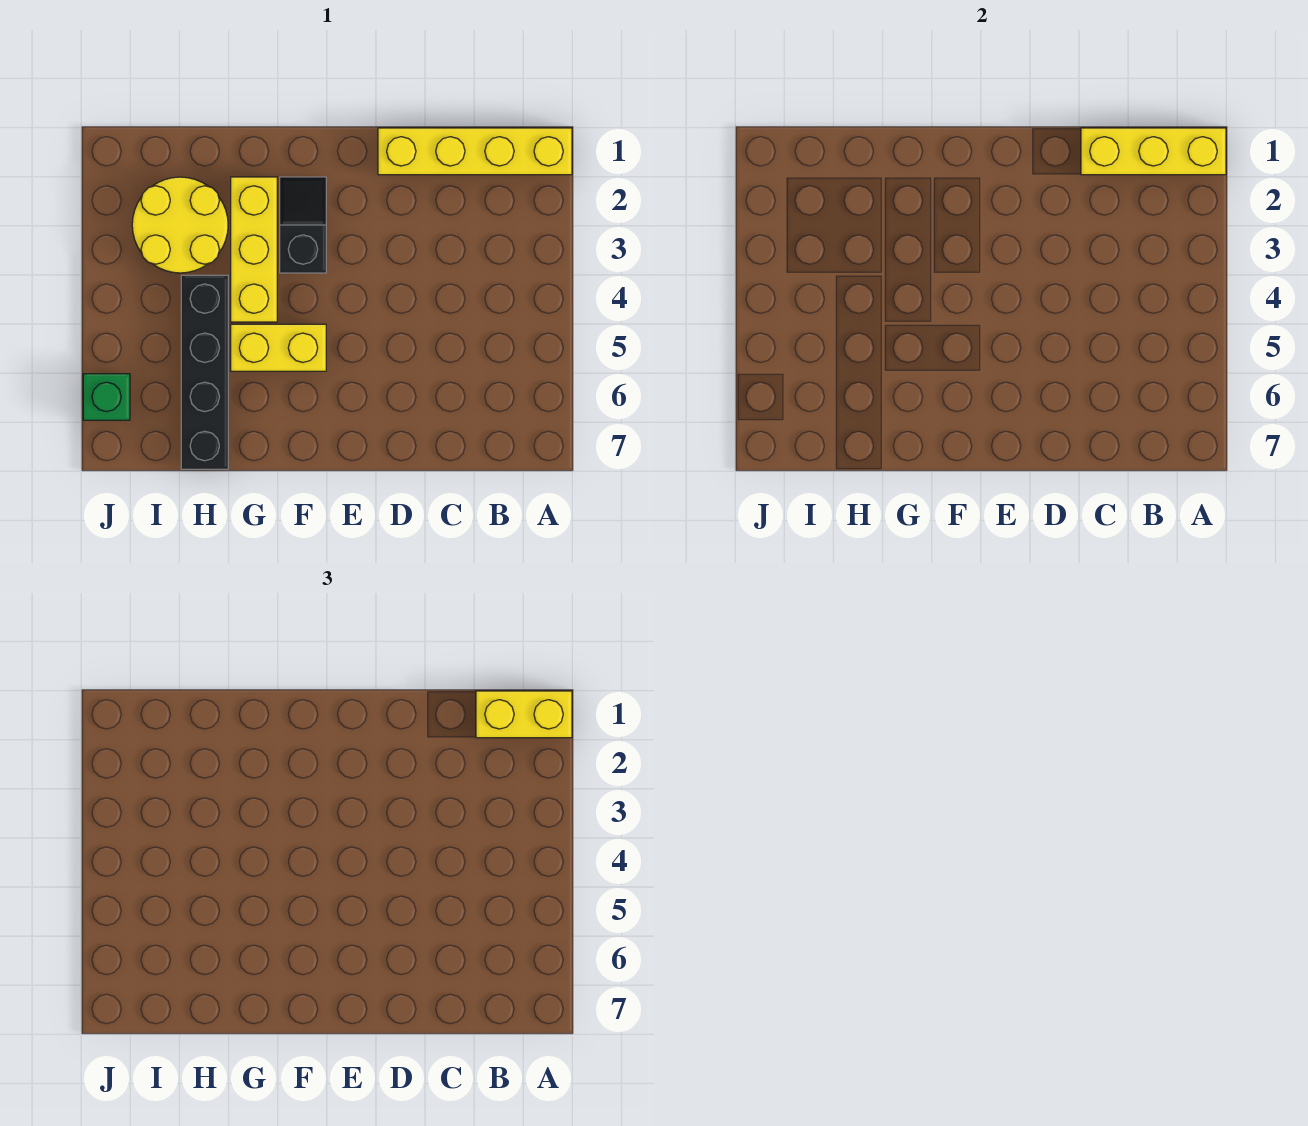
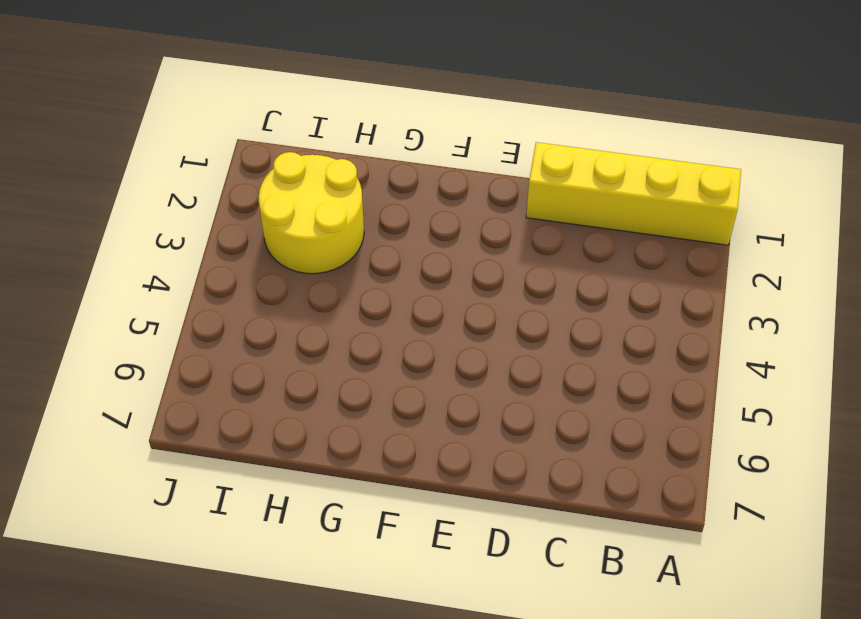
none -> black slope F2:F3 level 1 top 3
none -> yellow brick F5:G5 level 1

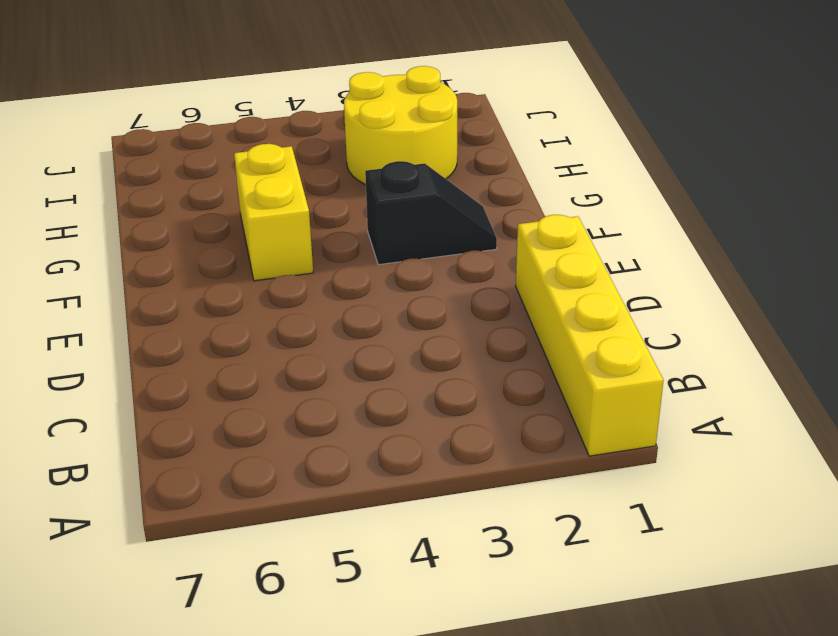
none -> yellow brick G2:G4 level 1
none -> black brick H4:H7 level 1

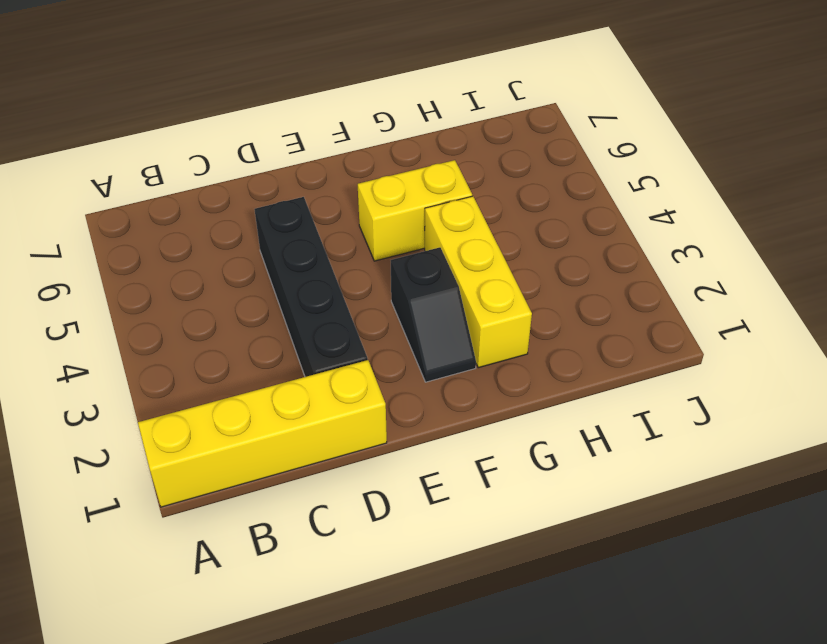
black brick D2:D5 level 1 -> black brick H4:H7 level 1
none -> yellow round brick H2:I3 level 1
none -> green brick J6 level 1

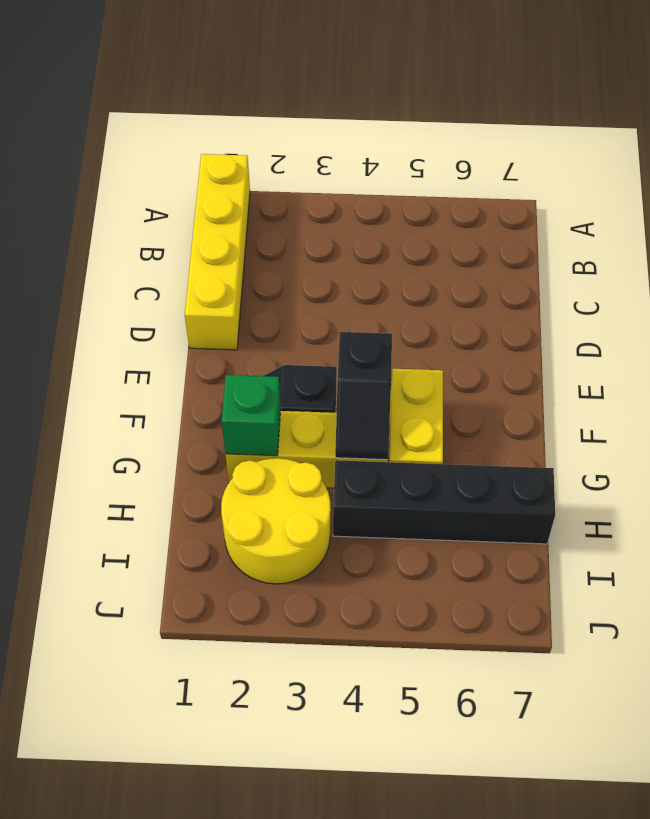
black slope F4:G4 level 2 top F -> none
green brick G2 level 2 -> green brick J6 level 1
none -> yellow brick A1:C1 level 2
none -> yellow brick A1:B1 level 3

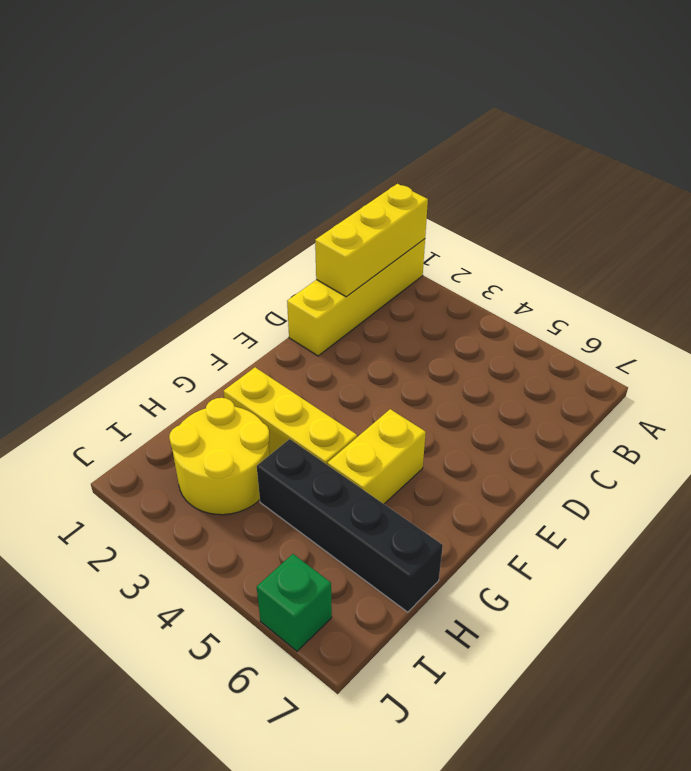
none -> black slope F2:F3 level 1 top 3
none -> yellow brick A1:B1 level 3

